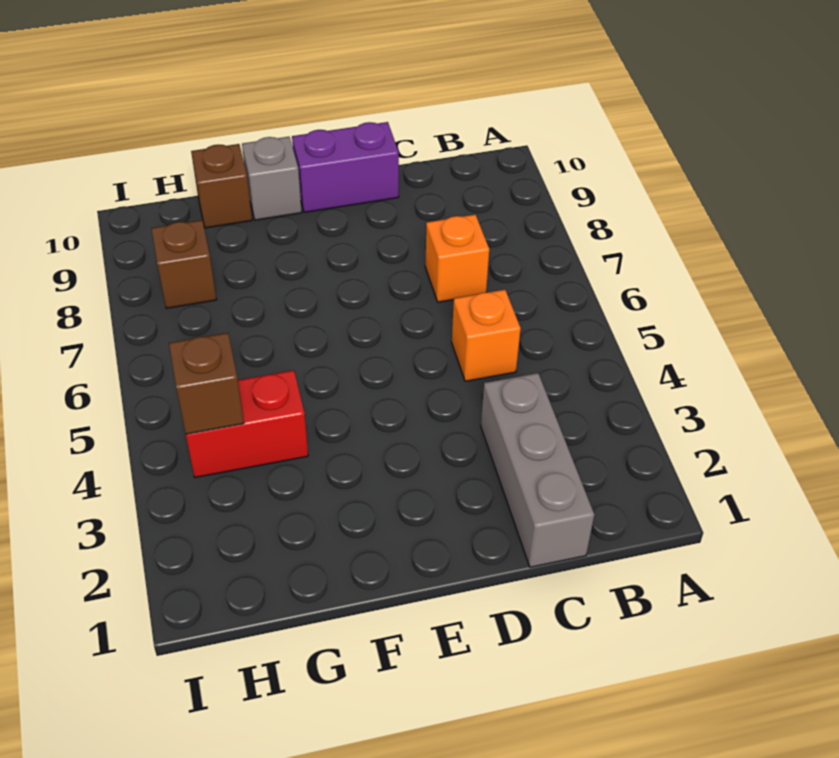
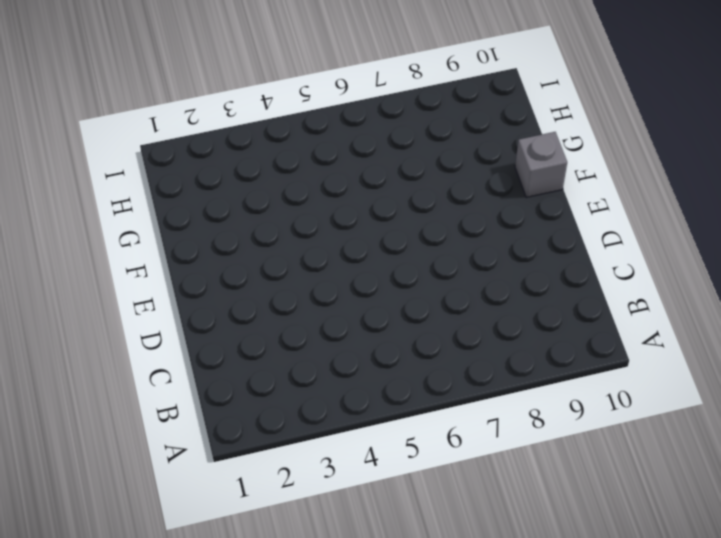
none -> grey brick C1:C3 level 1
none -> orange brick C5 level 1

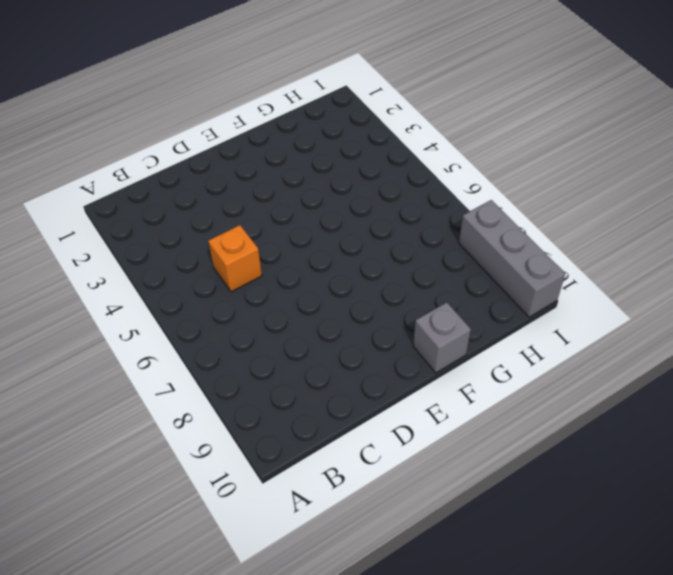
grey brick I8:I10 level 1 -> grey brick C1:C3 level 1
none -> orange brick C7 level 1
none -> purple brick D10:E10 level 1

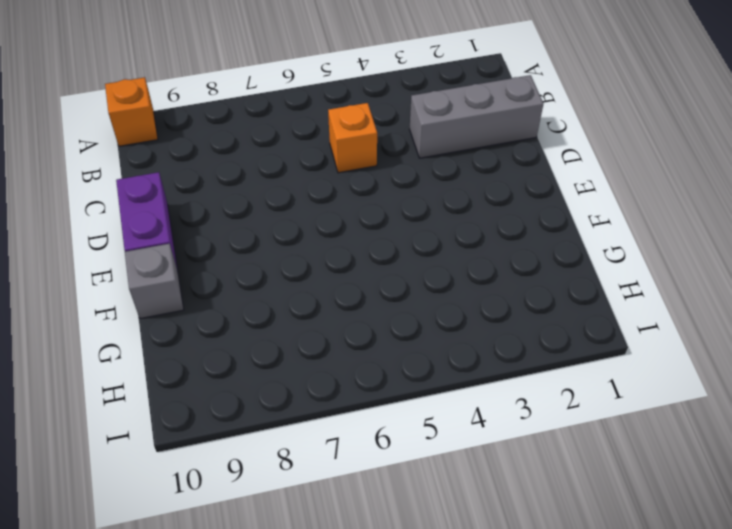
orange brick A10 level 1 -> orange brick C7 level 1
none -> red brick G4:H4 level 1
none -> brown brick G10 level 1

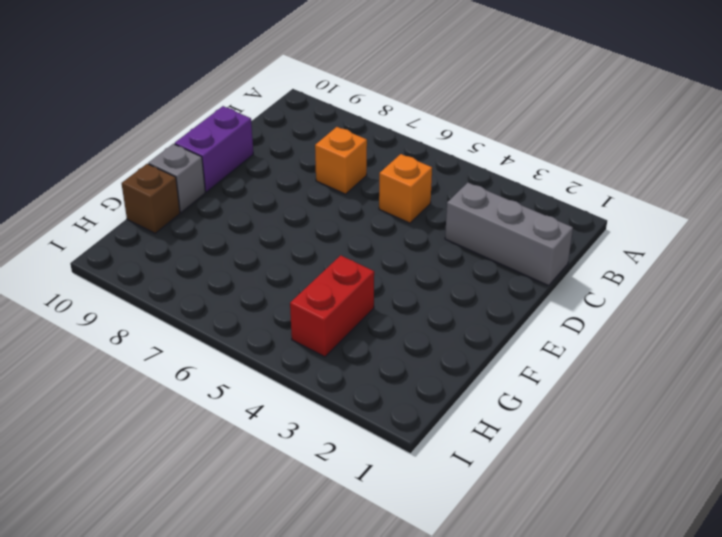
none -> brown brick H8 level 1
none -> brown brick H4 level 2

